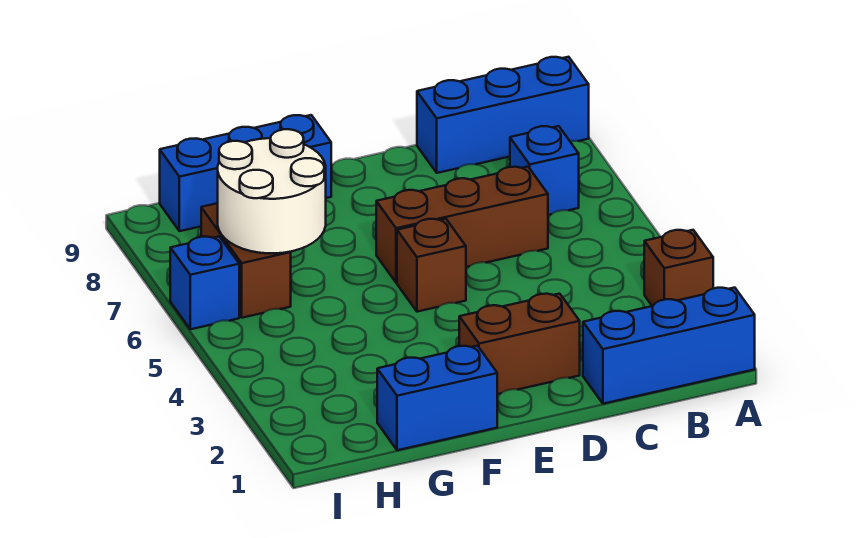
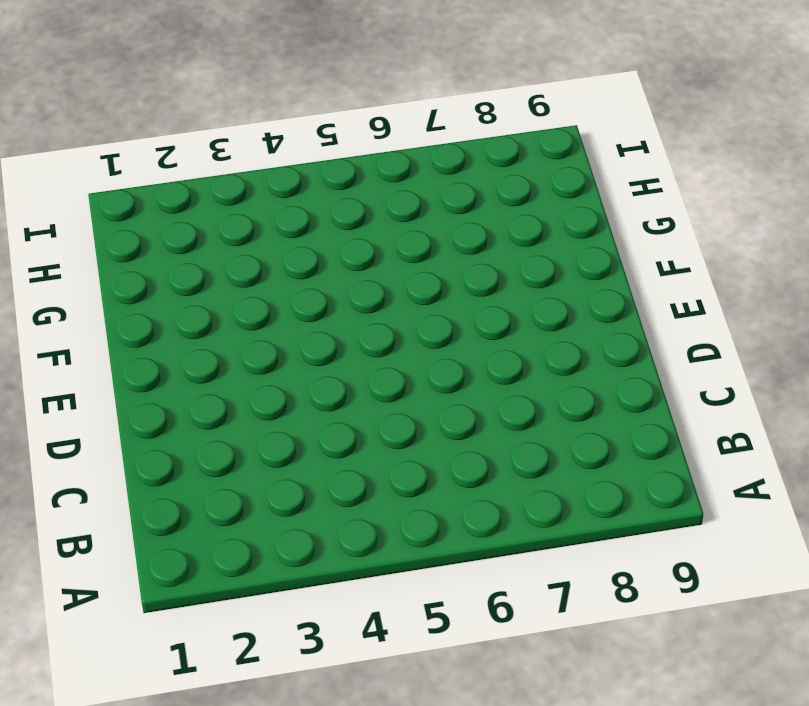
none -> blue brick A1:C1 level 1
none -> brown brick A3 level 1
none -> blue brick A9:C9 level 1

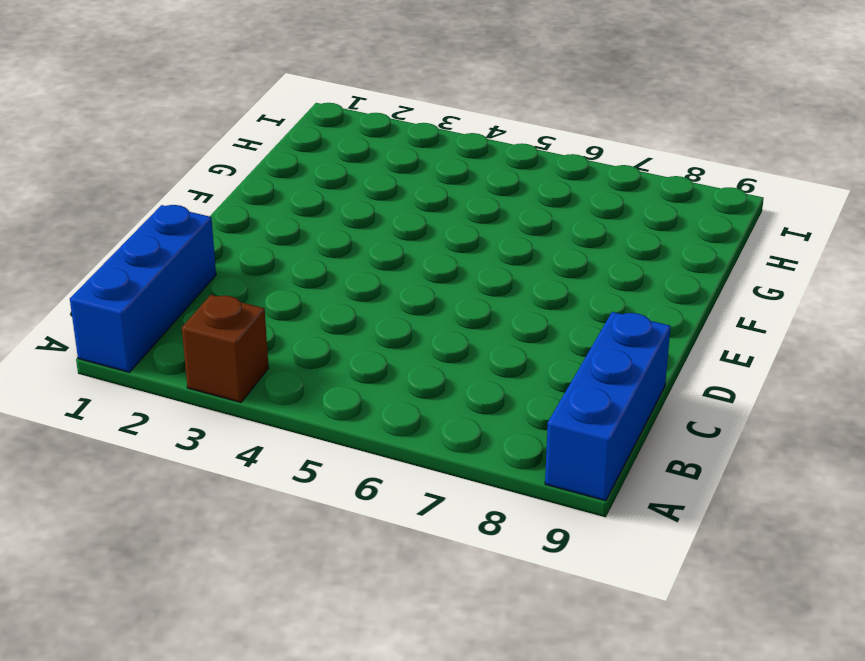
none -> blue brick B7 level 1
none -> brown brick C6:E6 level 1
none -> brown brick D2:E2 level 1

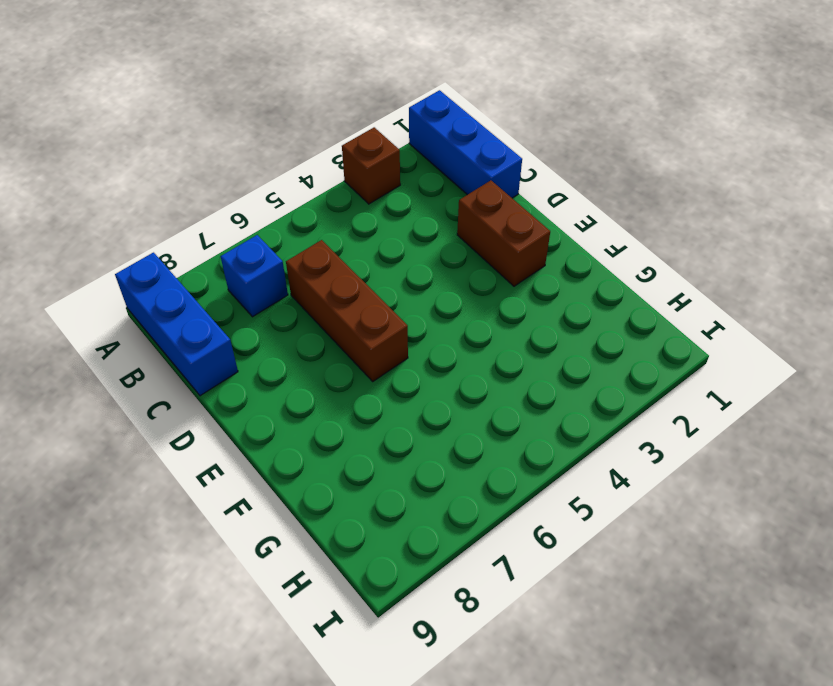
none -> brown brick E5 level 1
none -> blue brick F1:G1 level 1
none -> blue brick F9:H9 level 1

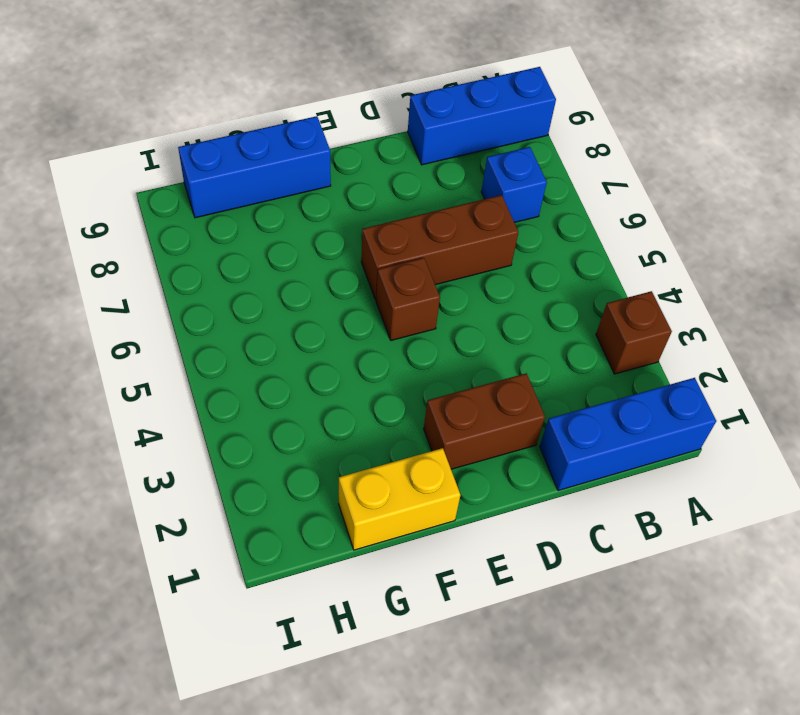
yellow brick F1:G1 level 1 -> blue brick F1:G1 level 1
none -> brown brick H6:H7 level 1
none -> blue brick I6 level 1
none -> white round brick G6:H7 level 2

